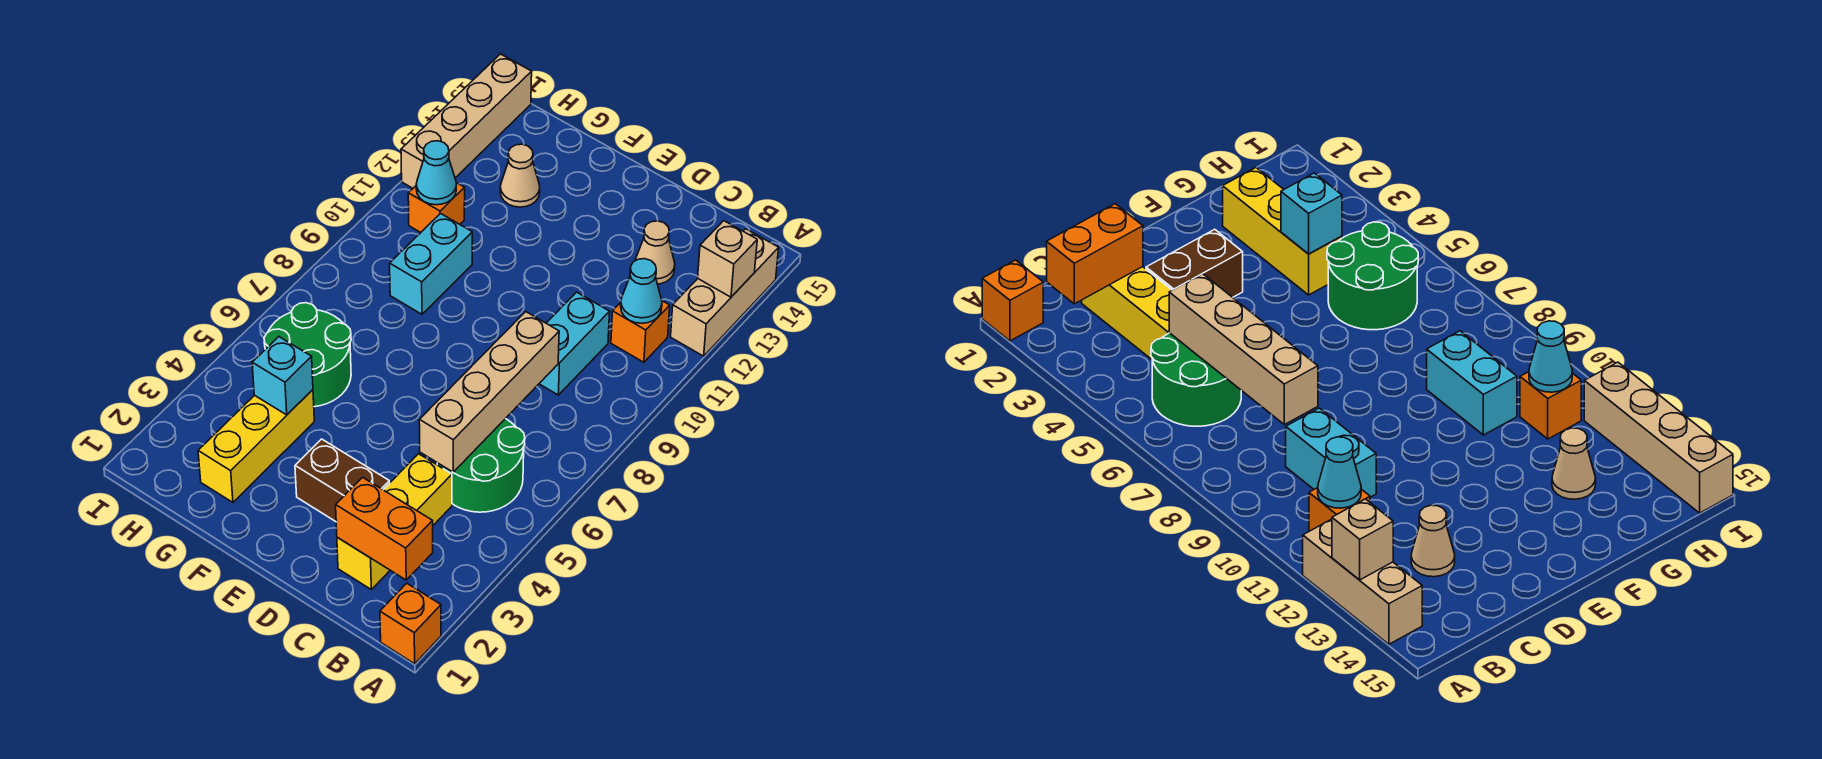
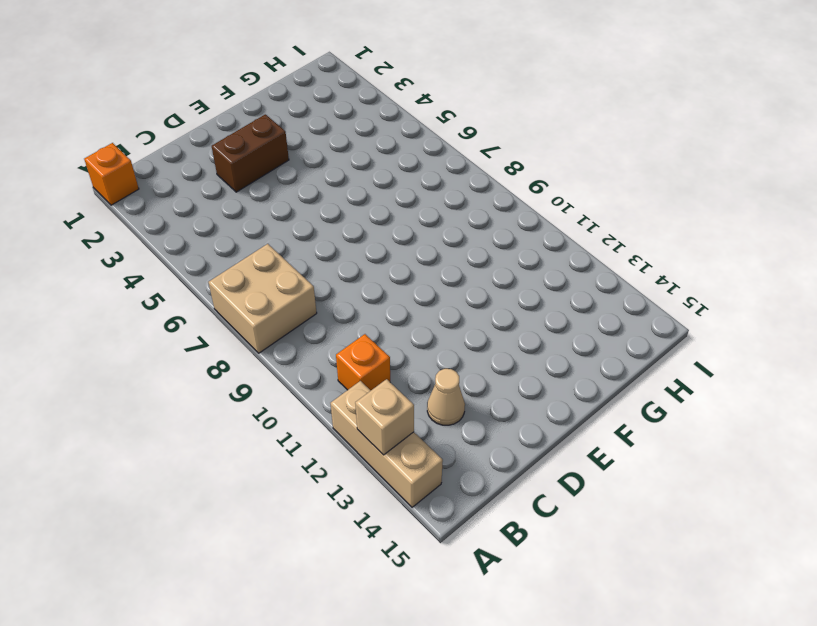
tan brick A7:B8 level 1 -> none
none -> green round brick B5:C6 level 1
none -> yellow brick C2:C4 level 1
none -> cyan brick C9:C10 level 1

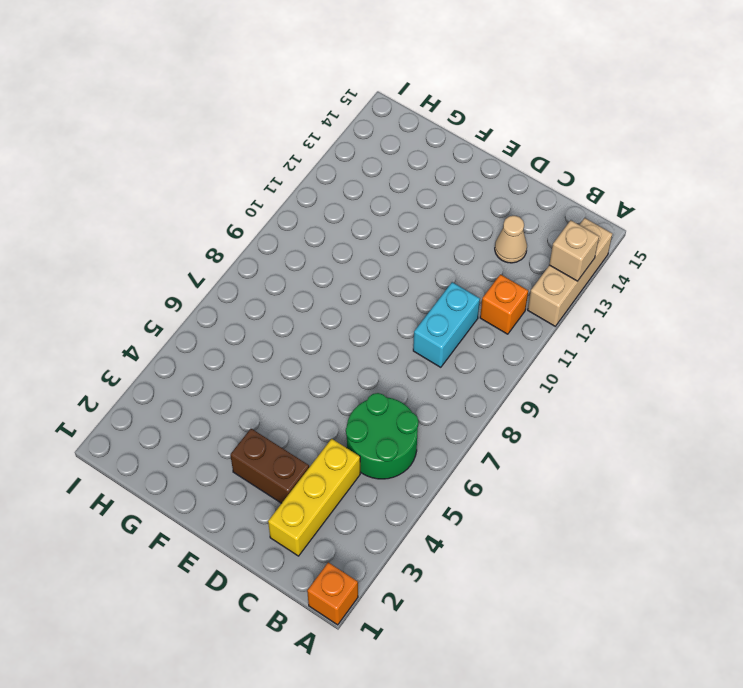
none -> yellow brick G2:G4 level 1
none -> green round brick G5:H6 level 1
none -> cyan brick G9:G10 level 1

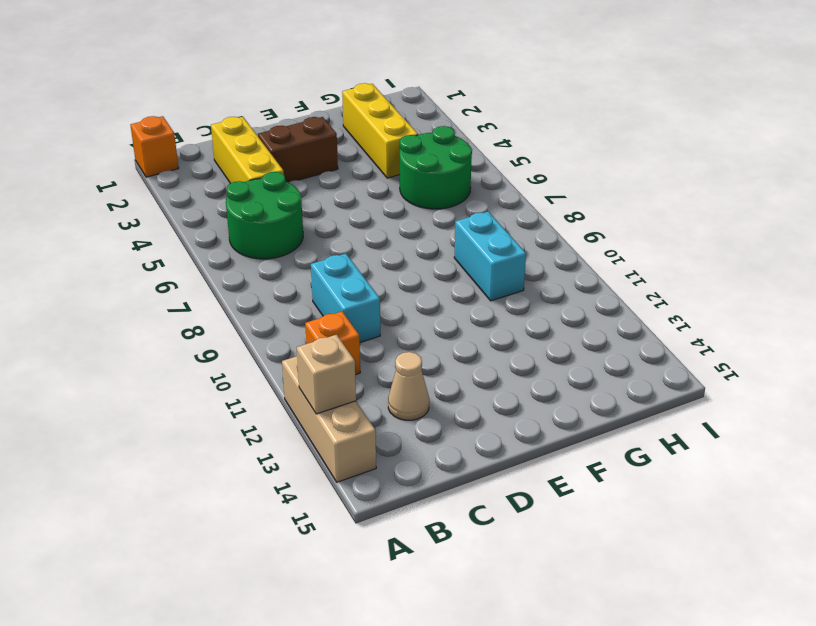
none -> tan cone G13 level 1
none -> orange brick H11 level 1
none -> tan brick I12:I15 level 1

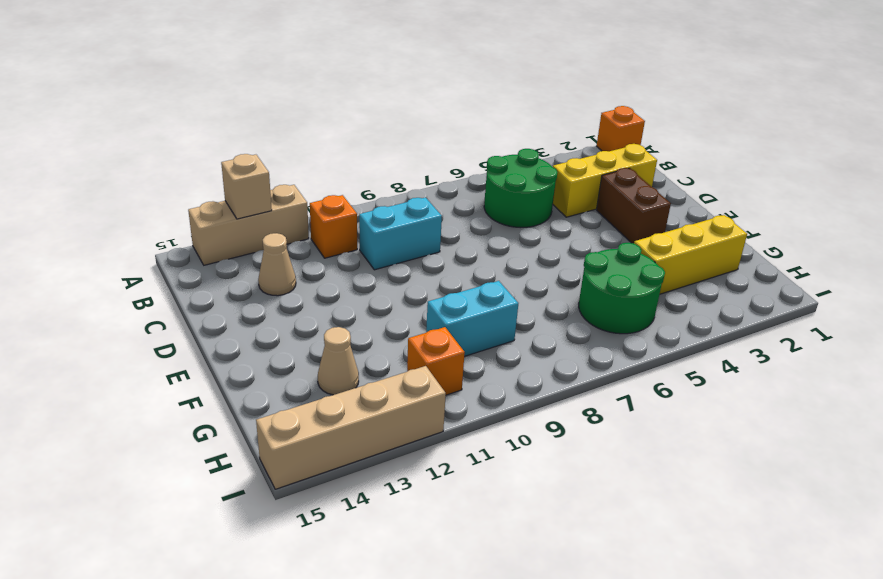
none -> orange brick B2:C2 level 2
none -> cyan cone B11 level 2
none -> tan brick C5:C8 level 2

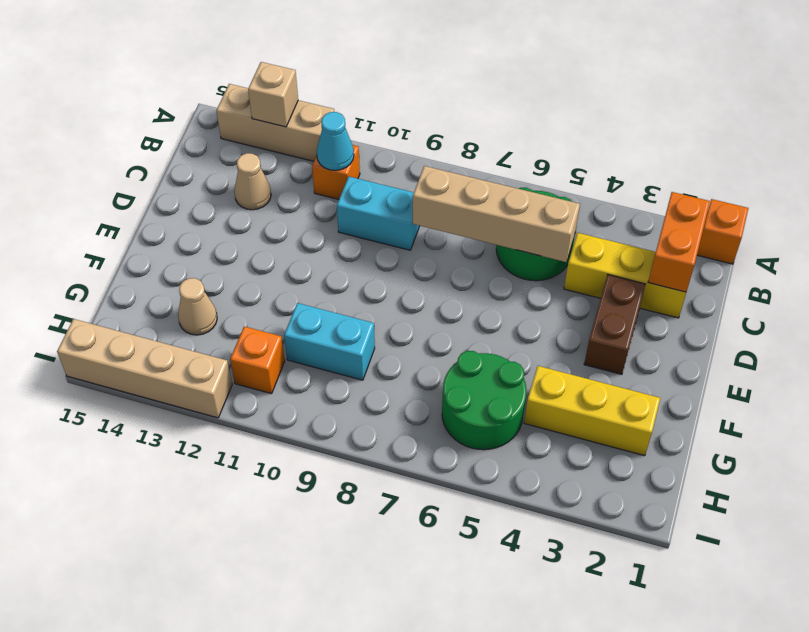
none -> cyan brick G4 level 2
none -> cyan cone H11 level 2

